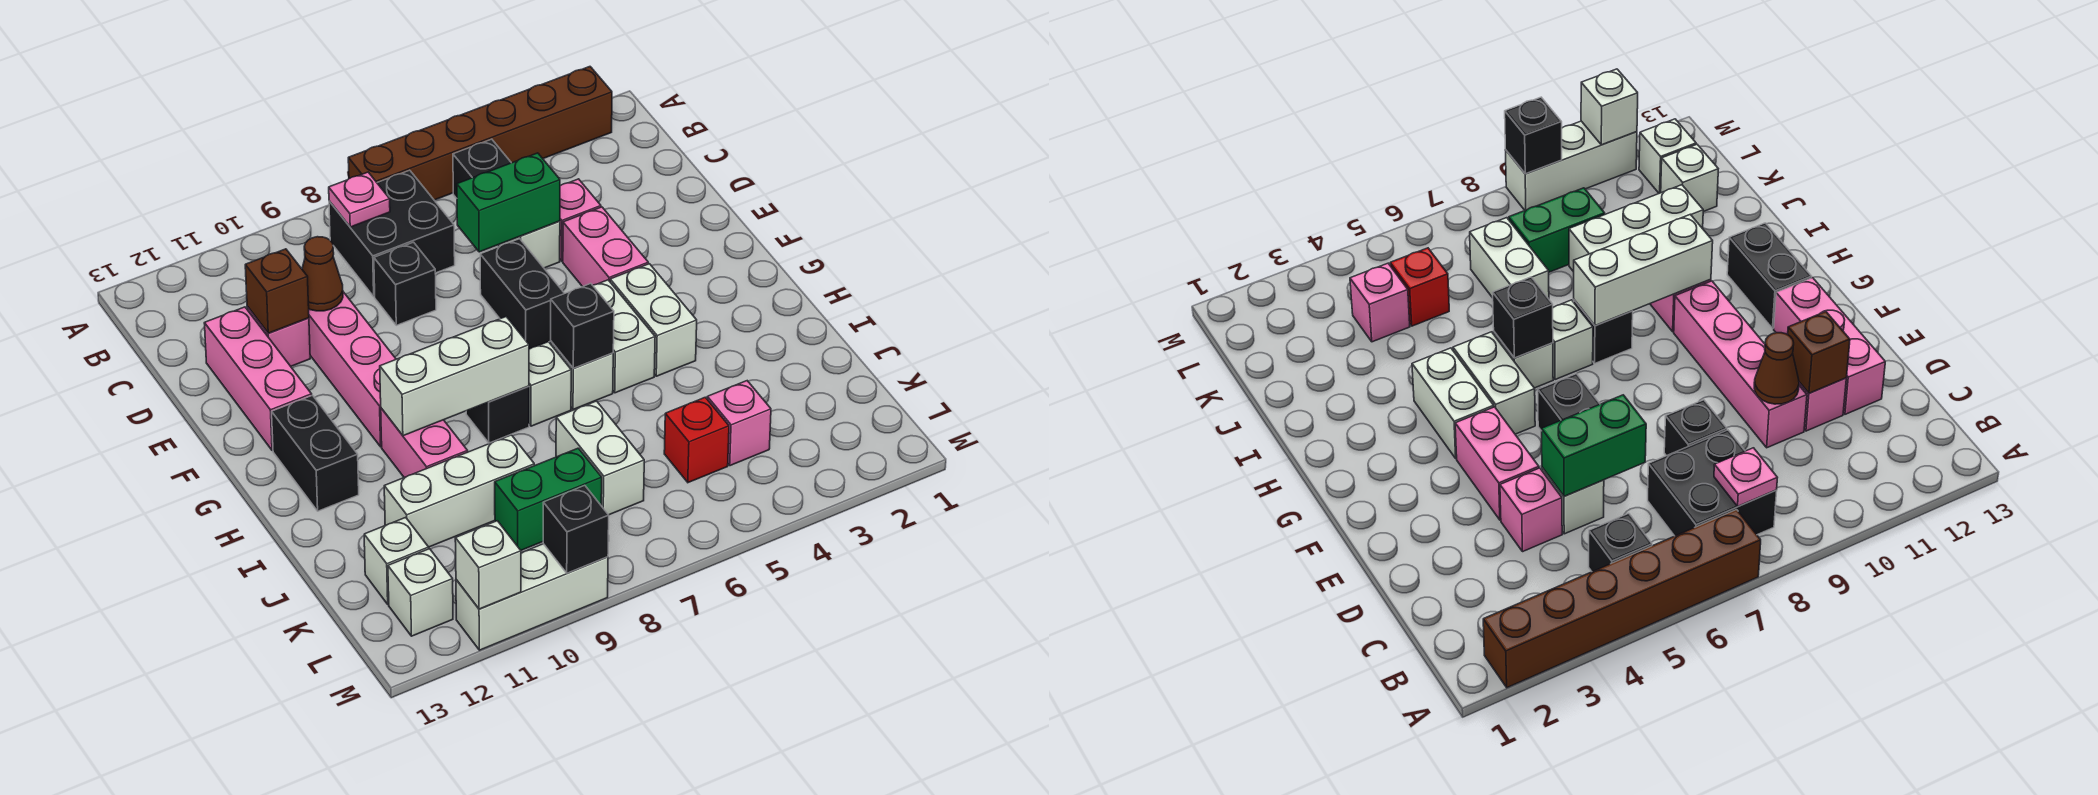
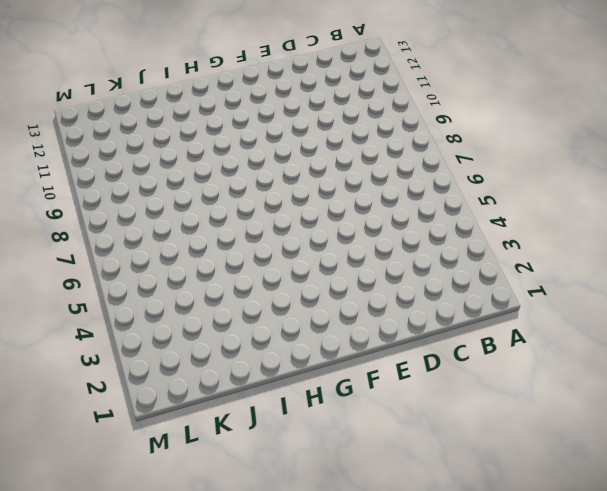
none -> brown brick A2:A7 level 1
none -> black brick B5 level 1
none -> black brick B7:C8 level 1
none -> pink brick D4 level 1

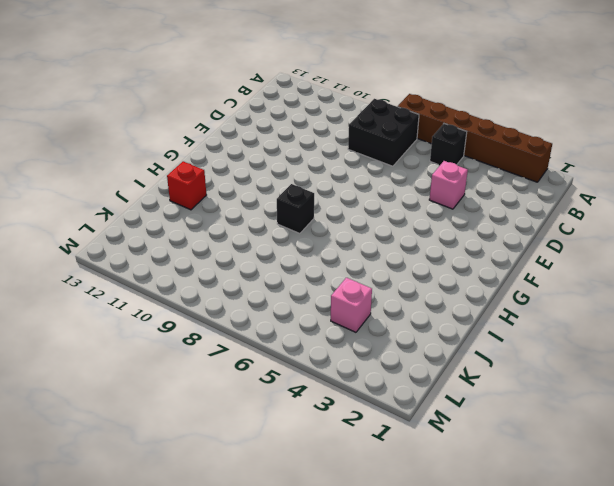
red brick I12 level 1 -> red brick K5 level 1
none -> white brick D5 level 1
none -> black brick D8 level 1
none -> pink brick D10:G10 level 1
none -> pink brick D11 level 1

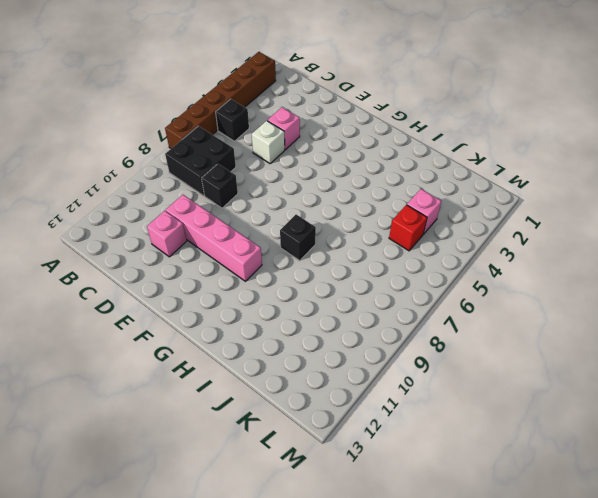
none -> pink brick D12:F12 level 1
none -> pink brick E4:F4 level 1
none -> black brick E6:F6 level 1
none -> white brick G4:H4 level 1

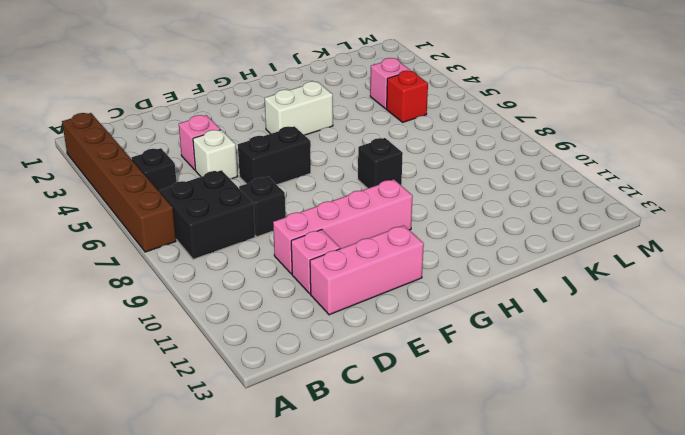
none -> pink brick E4:F4 level 1
none -> white brick G5:H5 level 1
none -> black brick G12:H12 level 1
none -> white brick H6 level 1

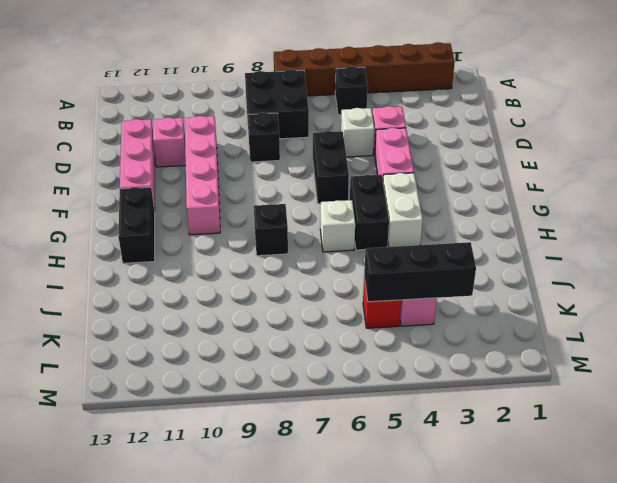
black brick G5:H5 level 1 -> white brick G5:H5 level 1
black brick K3:K5 level 2 -> none
none -> white brick H7 level 1
none -> pink brick H10:I10 level 1
none -> white brick J7:K7 level 1
none -> white brick J9:J11 level 1

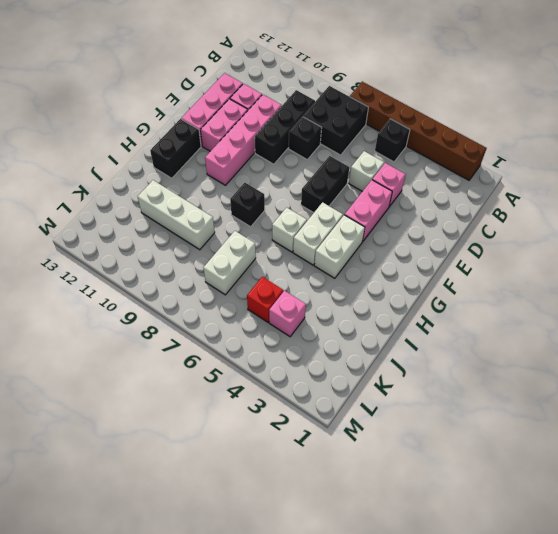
black brick C9:E9 level 1 -> none
pink brick E11:F11 level 1 -> pink brick H10:I10 level 1
none -> white brick H7 level 1
none -> green brick K8:K9 level 1
none -> white brick K12 level 1
none -> white brick L12 level 1

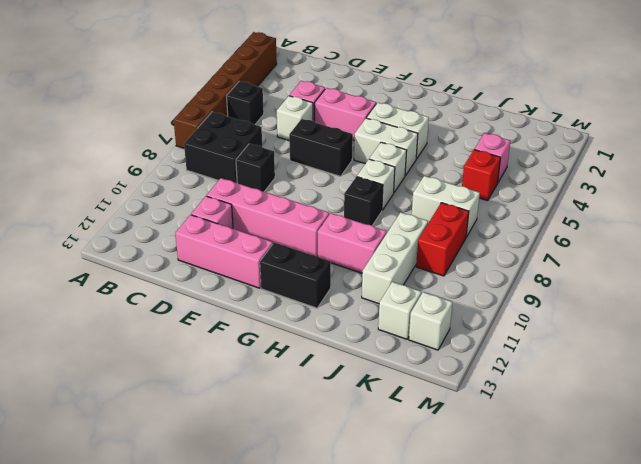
red brick K8:K9 level 1 -> green brick K8:K9 level 1
none -> white brick M9:M11 level 1
none -> pink plate B8 level 2
none -> green brick D5:D6 level 2
none -> brown cone D10 level 2

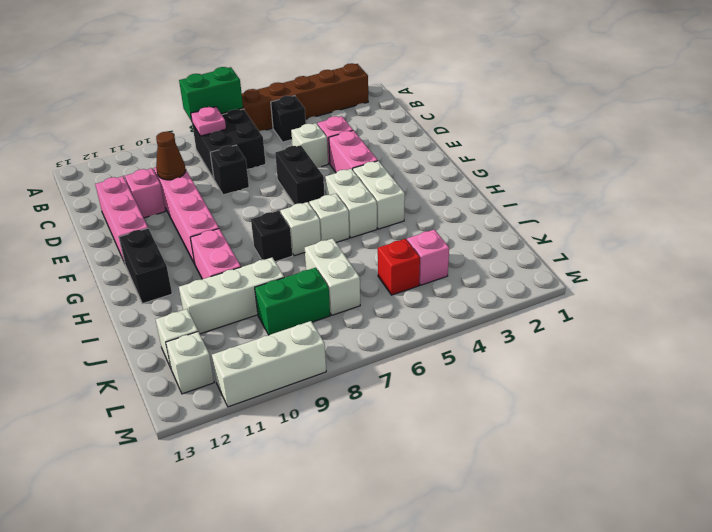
green brick A7:A8 level 2 -> green brick D5:D6 level 2
none -> brown brick D11 level 2
none -> black brick H6 level 2
none -> white brick H8:H10 level 2
none -> black brick M9 level 2

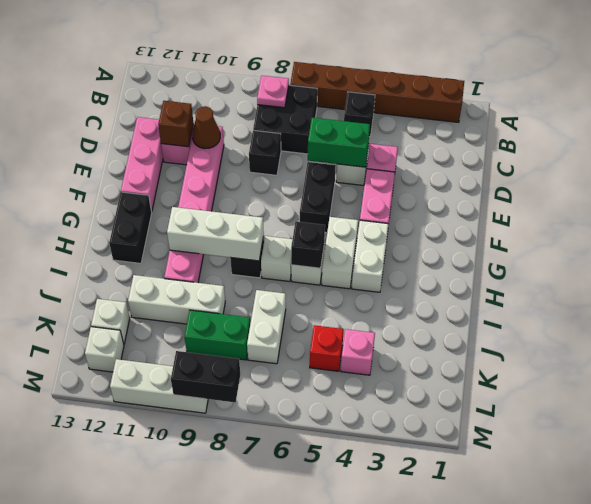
black brick M8:M9 level 2 -> black brick M9 level 2
none -> white brick M11 level 2

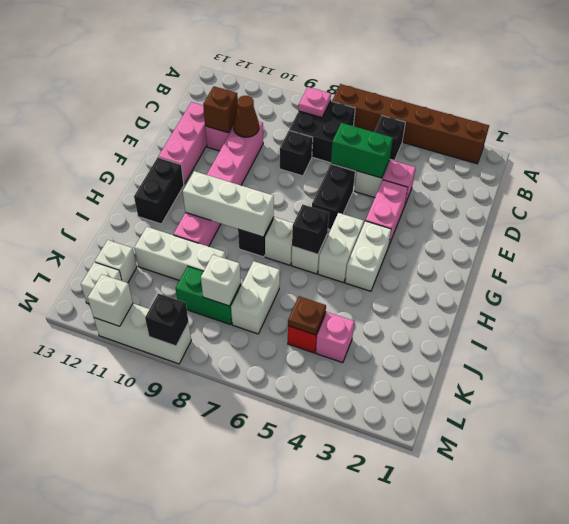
brown plate K5 level 2 -> none
white brick K8 level 2 -> none

